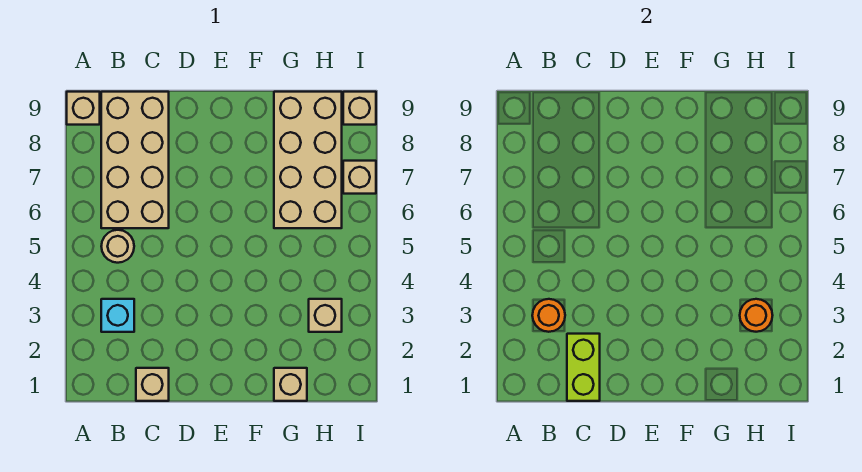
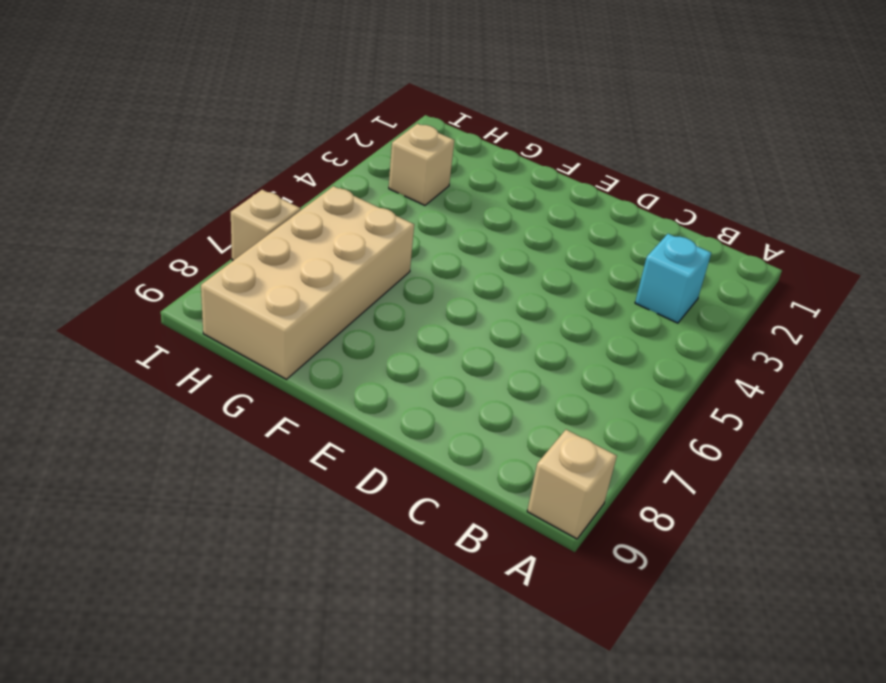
none -> tan round brick B5 level 1
none -> tan brick B6:C9 level 1
none -> tan brick C1 level 1

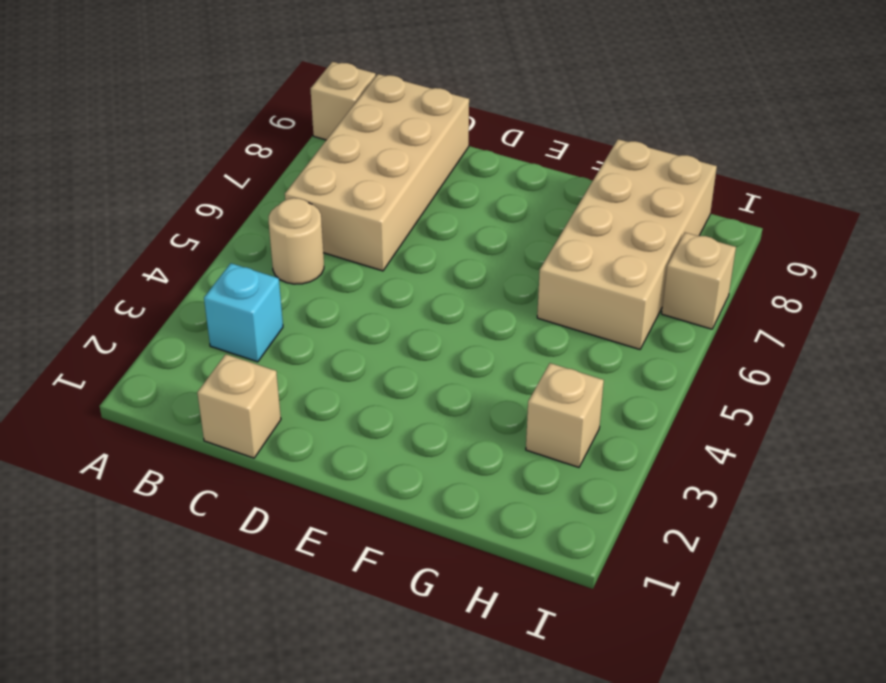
none -> tan brick G1 level 1
none -> tan brick I9 level 1
none -> orange round brick B3 level 2

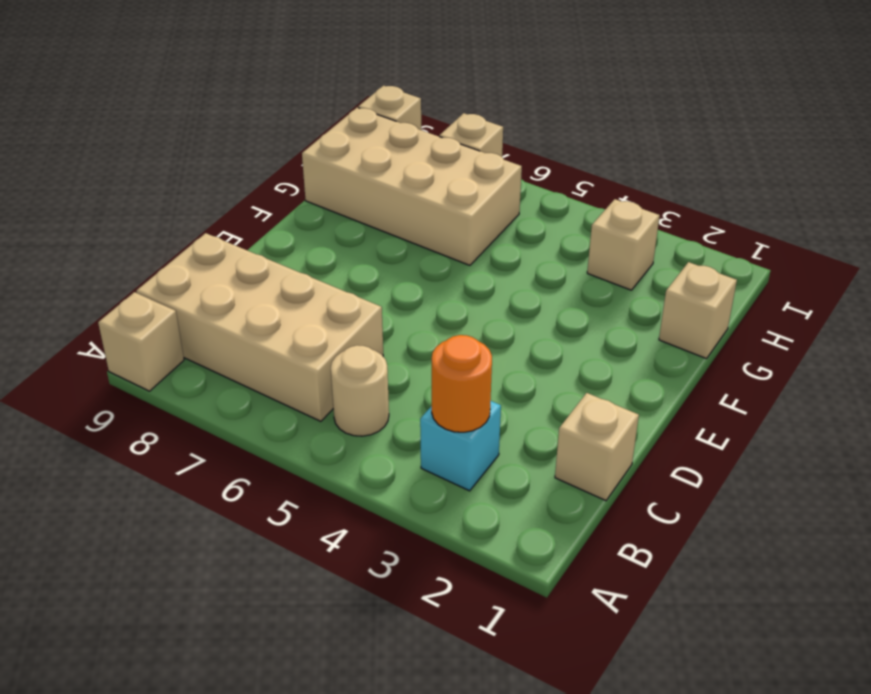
none -> lime brick C1:C2 level 2
none -> orange round brick H3 level 2

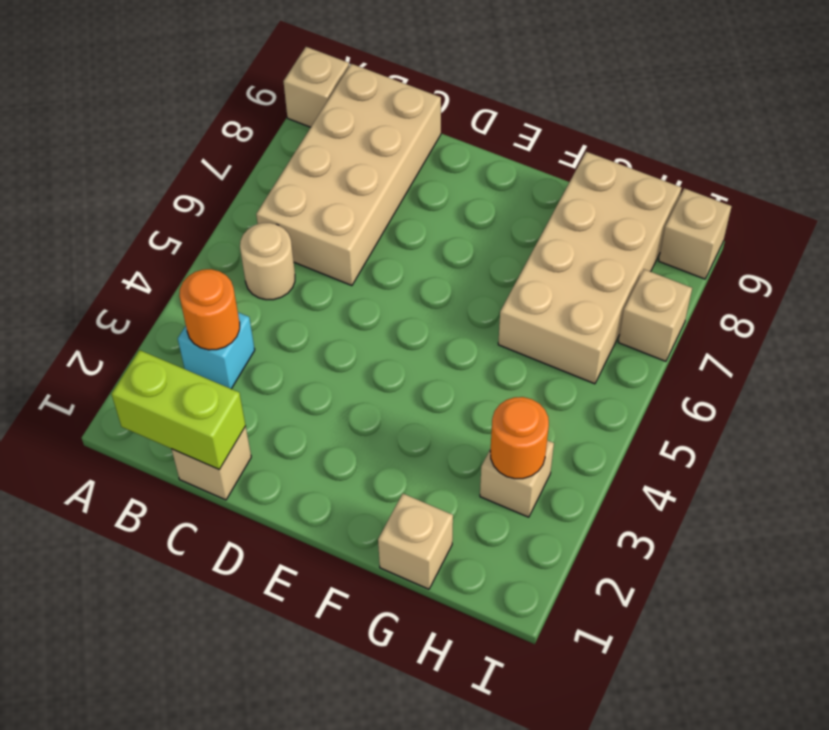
lime brick B1:C1 level 2 -> lime brick C1:C2 level 2

